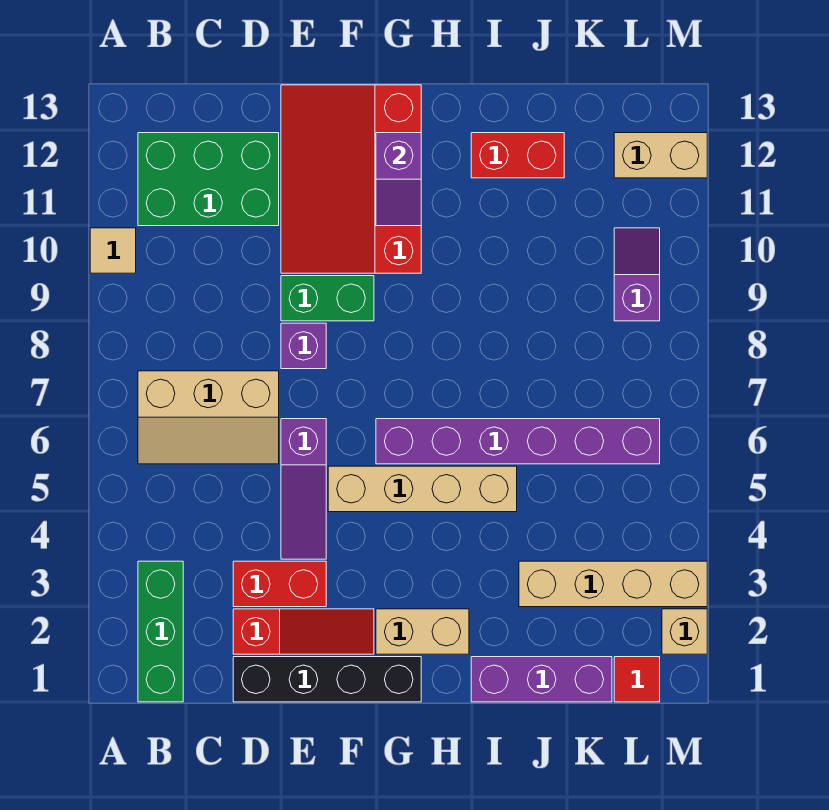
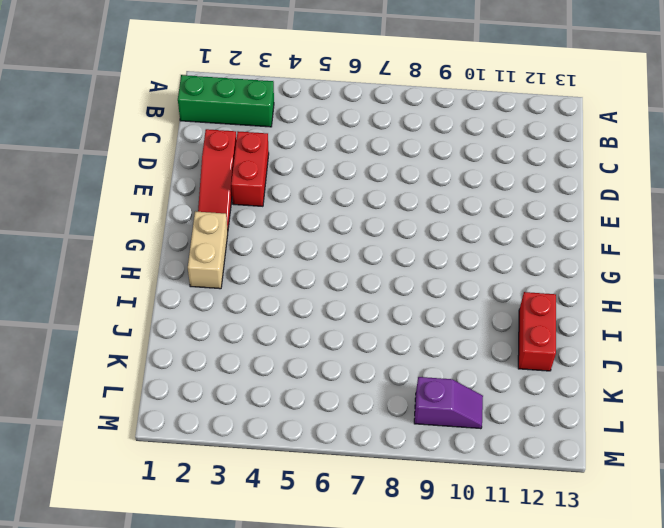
none -> tan tile A10 level 1
none -> tan slope B6:D7 level 1 top 7
none -> green brick B11:D12 level 1

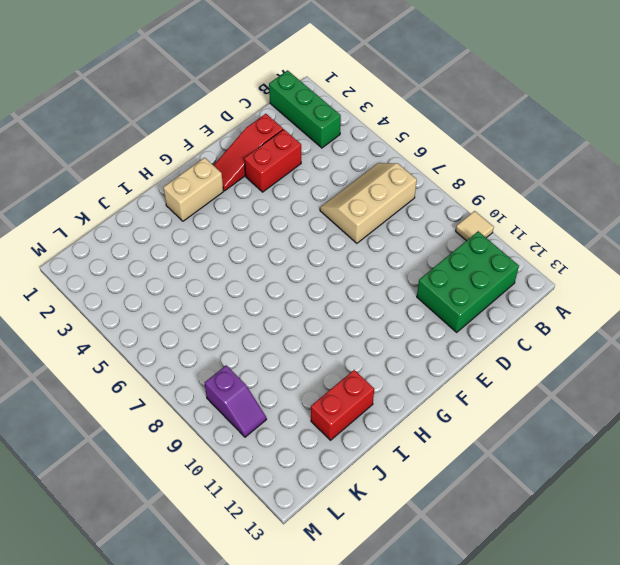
none -> black brick D1:G1 level 1
none -> purple slope E4:E6 level 1 top 6
none -> purple brick E8 level 1

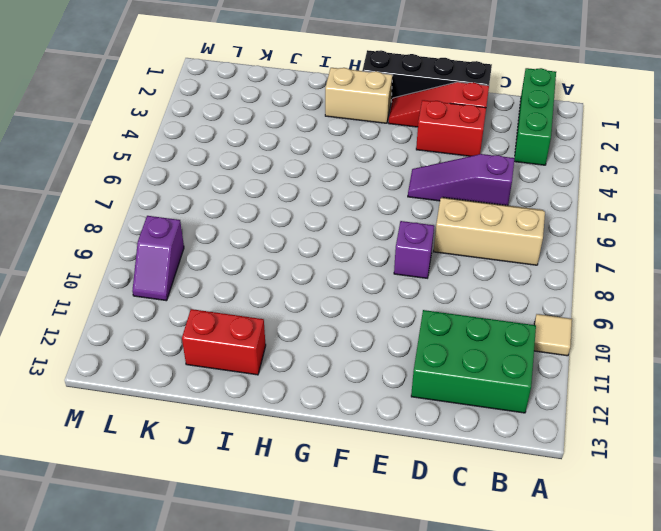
purple slope C5:E5 level 1 top C -> purple slope E4:E6 level 1 top 6
none -> green brick E9:F9 level 1
none -> red slope E10:G13 level 1 top G
none -> tan brick F5:I5 level 1

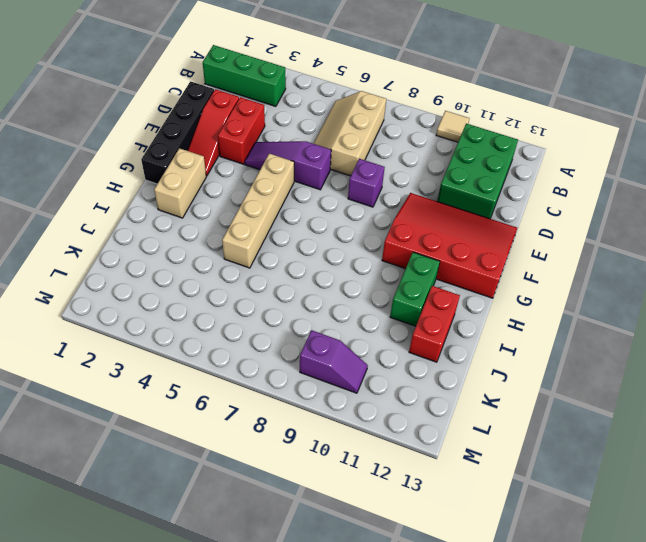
green brick H11:I11 level 1 -> green brick E9:F9 level 1
none -> purple brick G6:L6 level 1
none -> purple brick I1:K1 level 1
none -> tan brick J3:M3 level 1

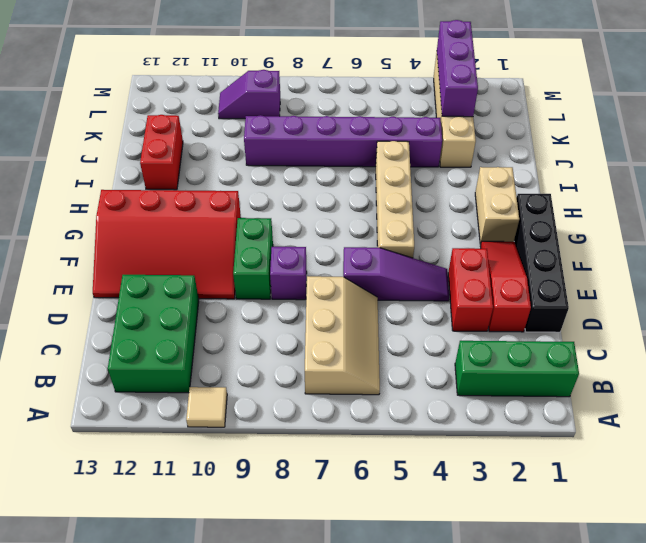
purple brick J4:J9 level 1 -> purple brick G6:L6 level 1
purple brick K3:M3 level 2 -> purple brick I1:K1 level 1
none -> red tile L1 level 1
none -> tan brick L12:M12 level 1
none -> tan brick M2 level 1

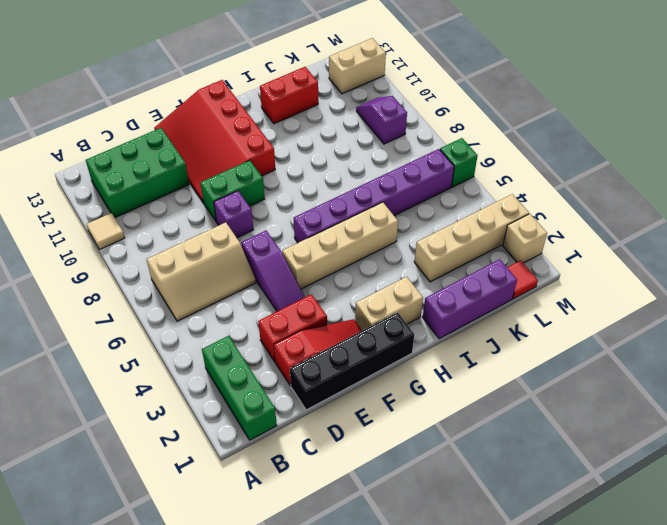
green brick M6 level 1 -> none
none -> purple slope G11:G12 level 2 top 12

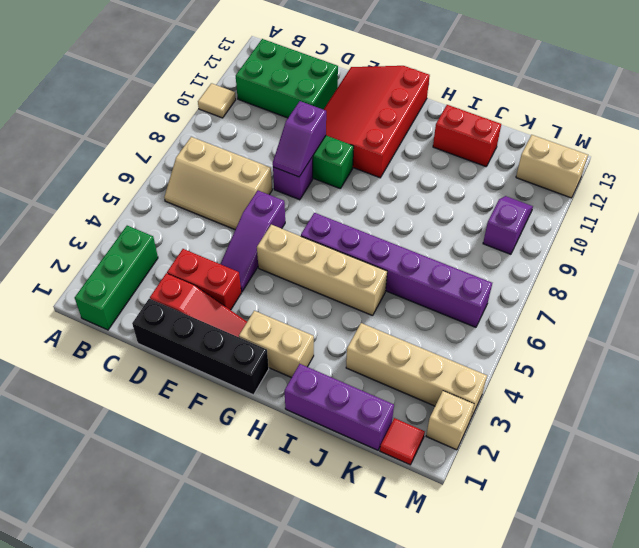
purple slope E8:E9 level 2 top 9 -> purple slope G11:G12 level 2 top 12

